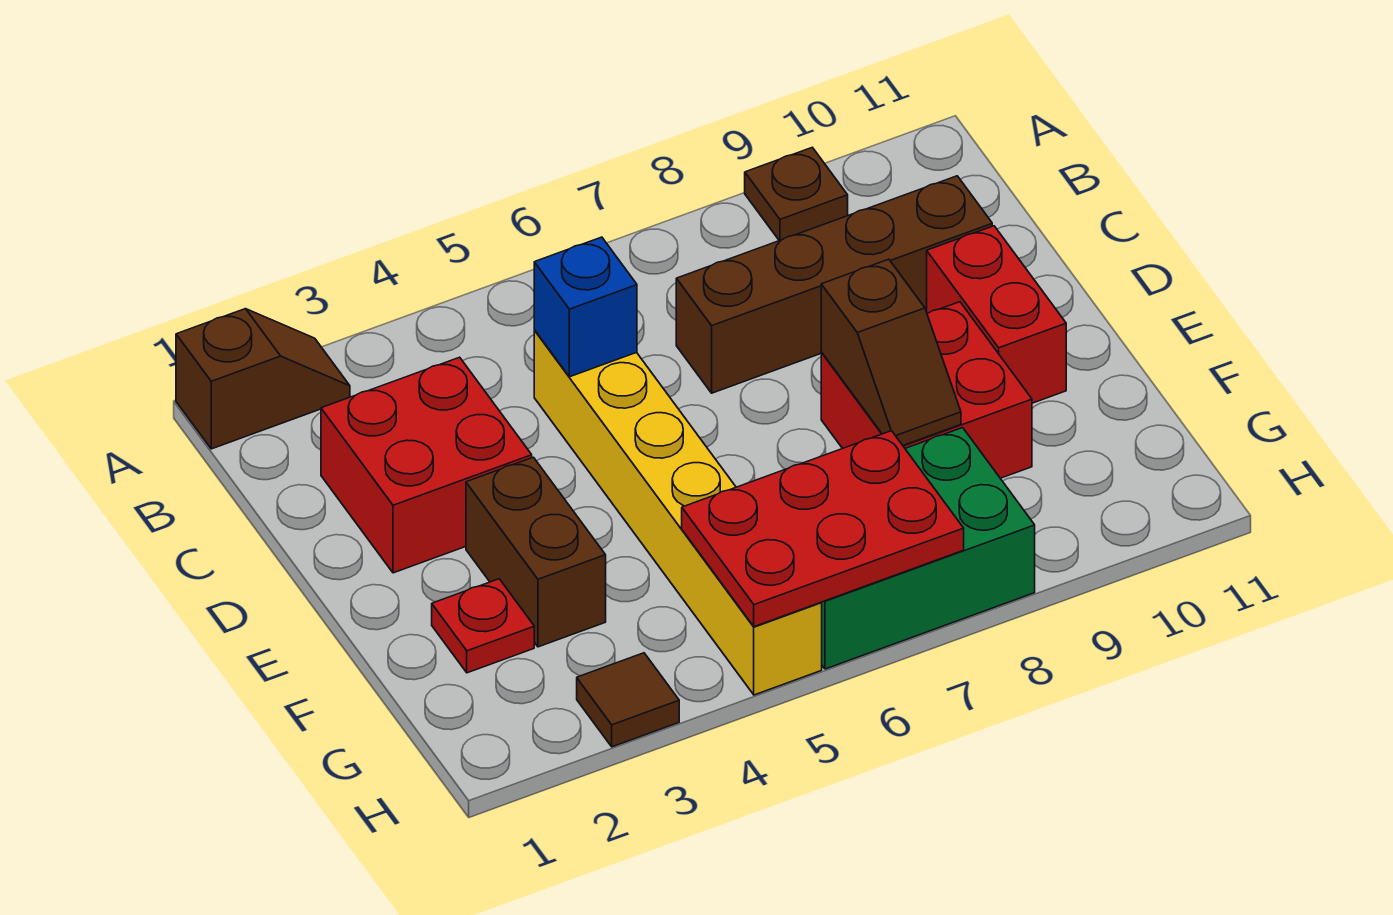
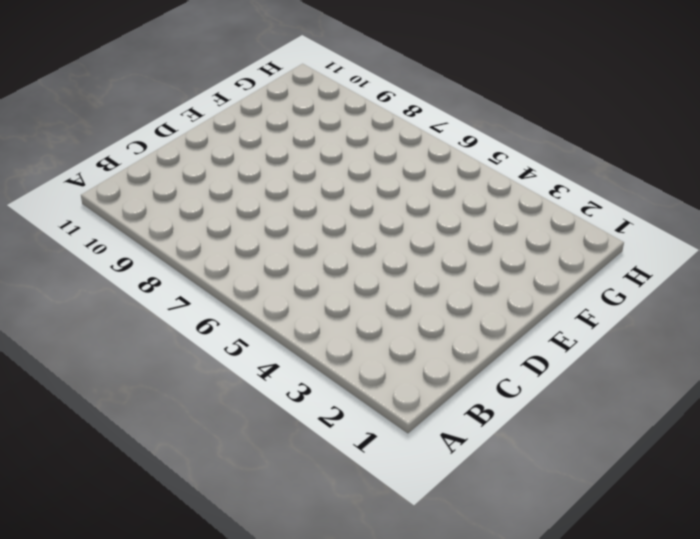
none -> brown slope A1:A2 level 1 top 1
none -> brown plate A9 level 1
none -> red brick C2:D3 level 1

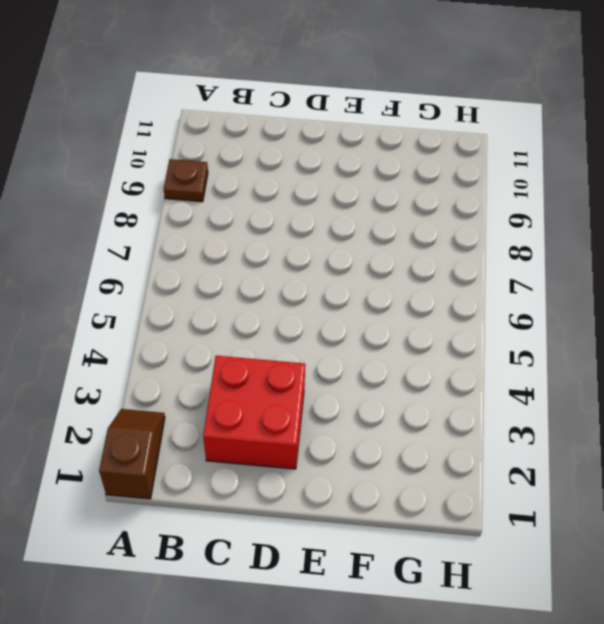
none -> yellow brick C5:H5 level 1
none -> brown brick C7:C10 level 1
none -> red brick D10:E10 level 1

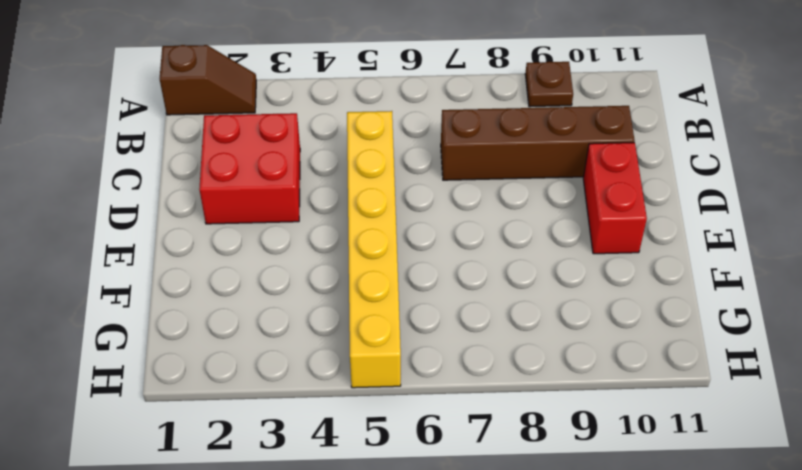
none -> brown brick E3:F3 level 1
none -> red brick E8:F9 level 1
none -> red plate F2 level 1

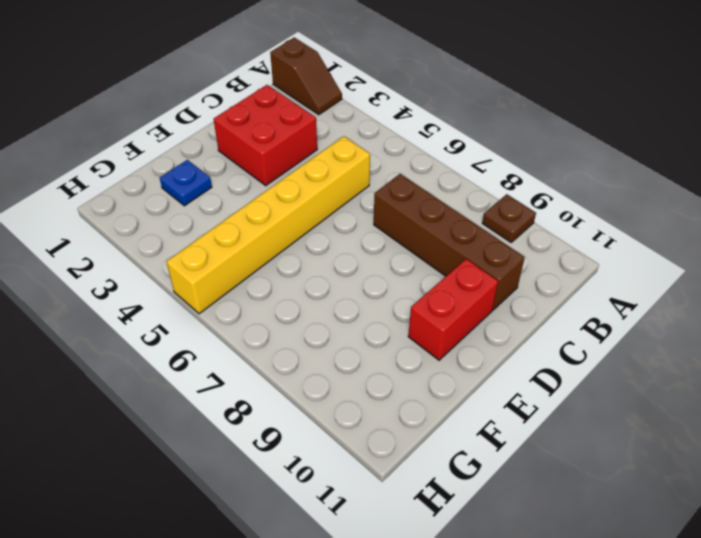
blue plate F2 level 1 -> red plate F2 level 1
none -> brown brick E3:F3 level 1
none -> red brick E8:F9 level 1
none -> green brick G6:H8 level 1

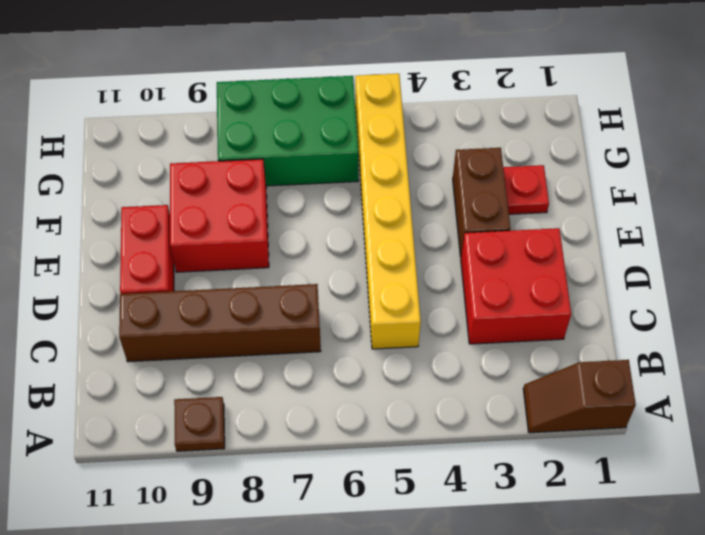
none -> brown tile H3 level 1
none -> blue brick C5 level 2
none -> brown slope E8:F8 level 2 top E

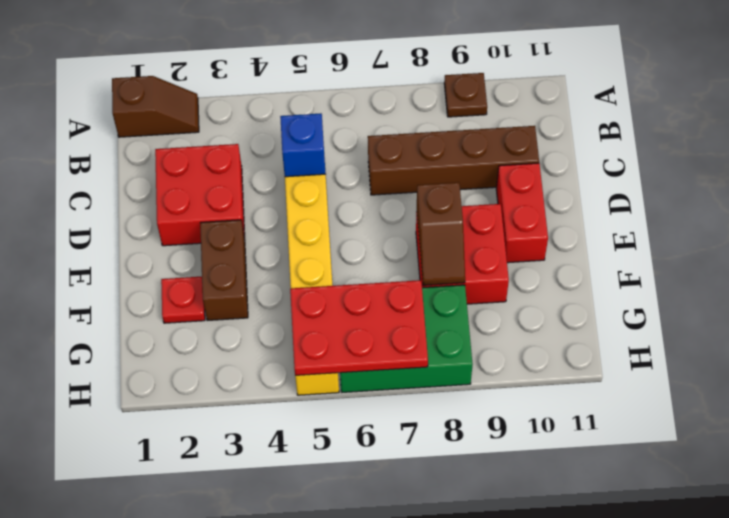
none -> brown tile H3 level 1

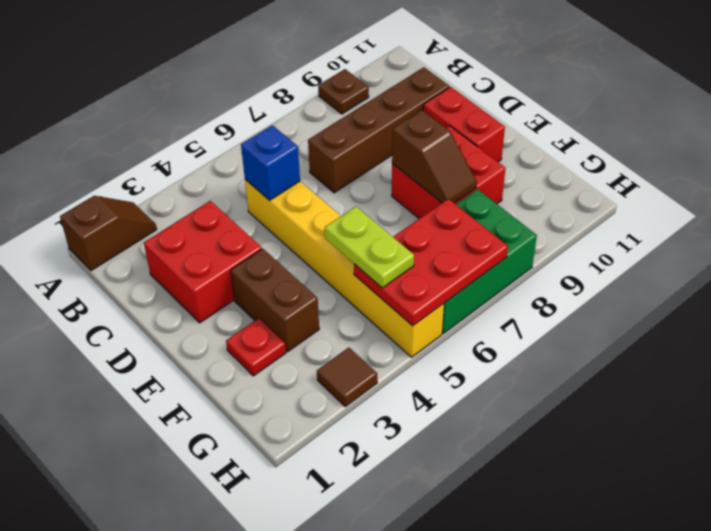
lime plate F5:G5 level 3 -> none

